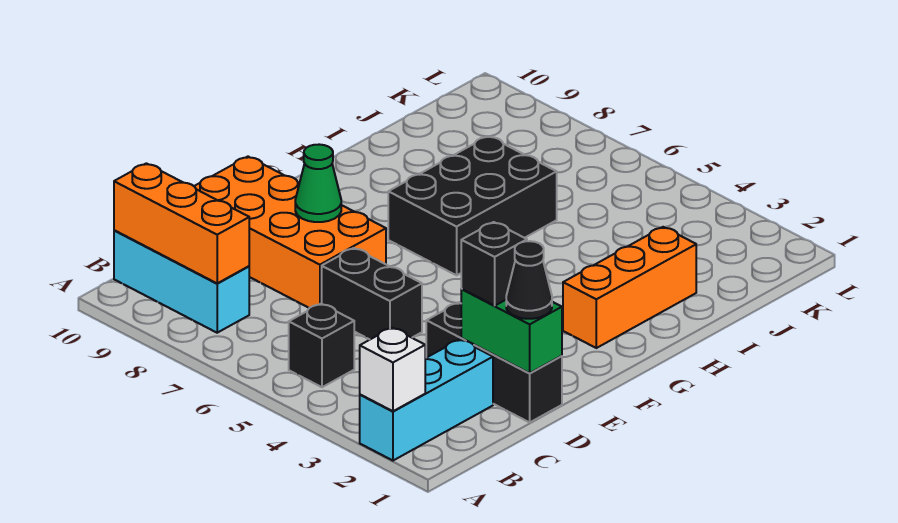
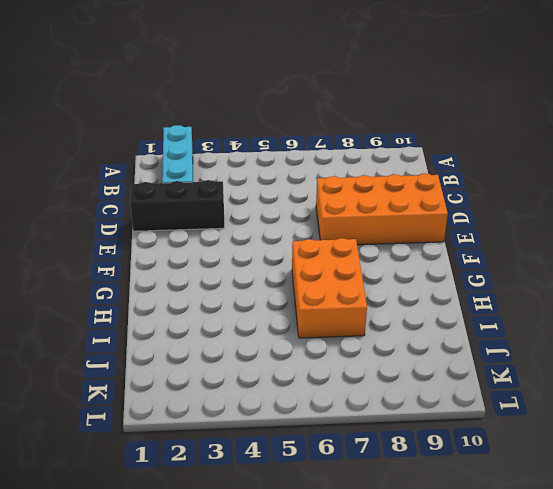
orange brick G6:I7 level 1 -> black brick G6:I7 level 1
none -> black brick B5 level 1
none -> cyan brick B8:B10 level 1
none -> black brick D5:D6 level 1

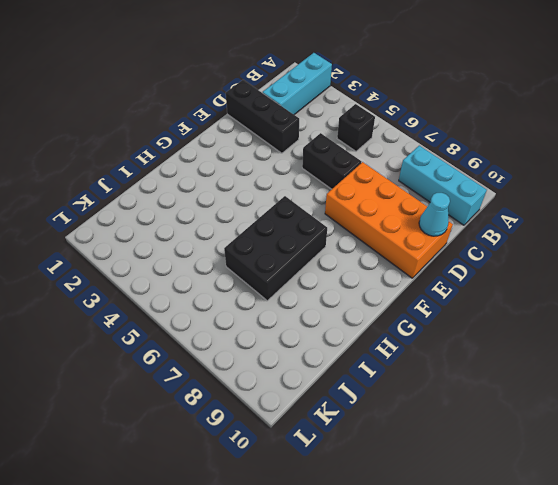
cyan cone D10 level 2 -> none
none -> orange brick G2:I2 level 1
none -> white brick A2 level 2
none -> orange brick B8:B10 level 2

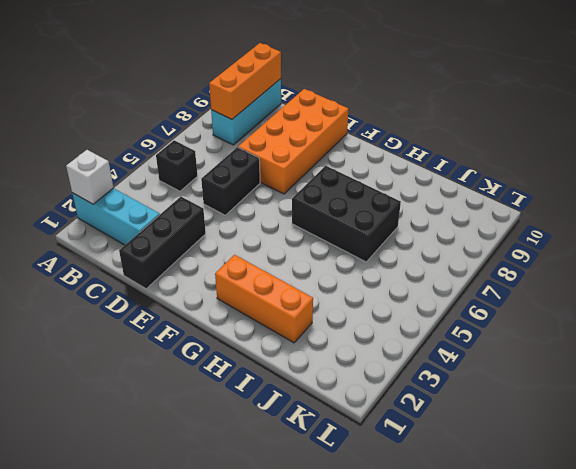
none -> green brick D1:D2 level 2
none -> green cone E8 level 2
none -> black cone D1 level 3

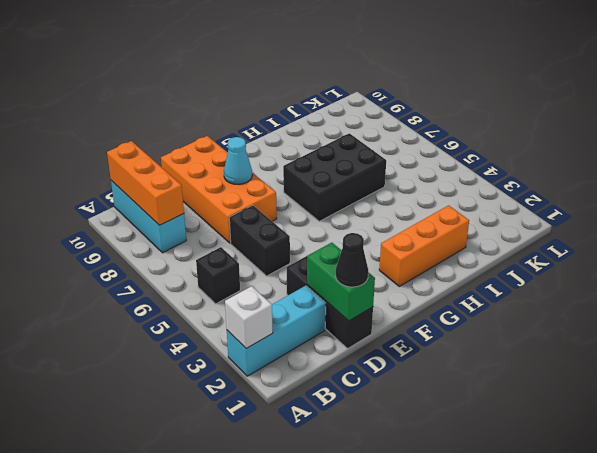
cyan cone E8 level 2 -> green cone E8 level 2
none -> black brick D2 level 3

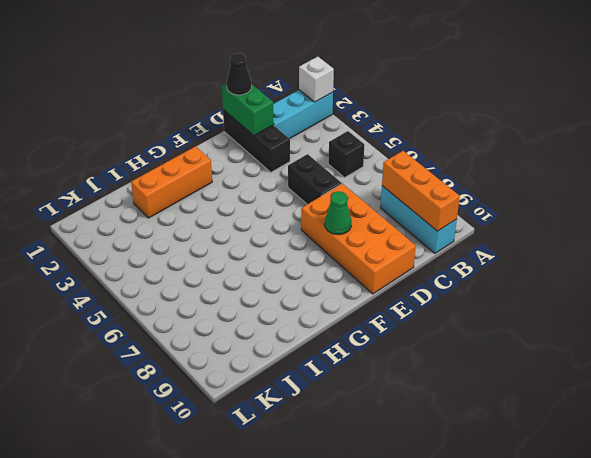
none -> black brick G6:I7 level 1
none -> black brick D2 level 3

